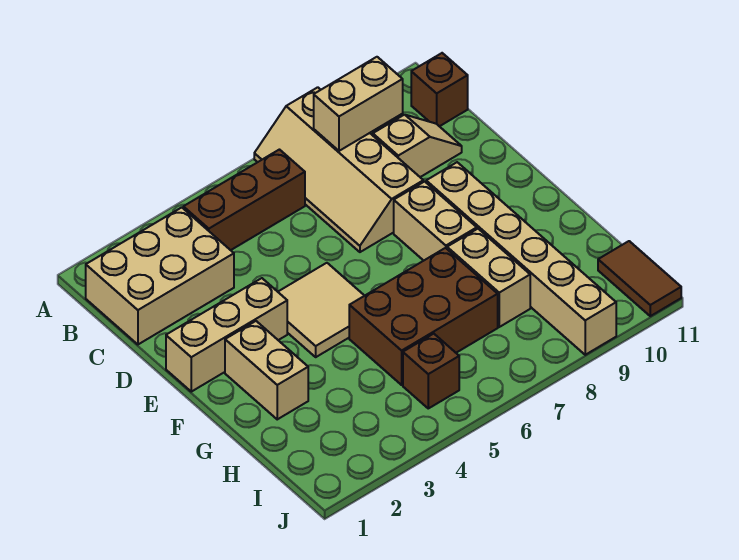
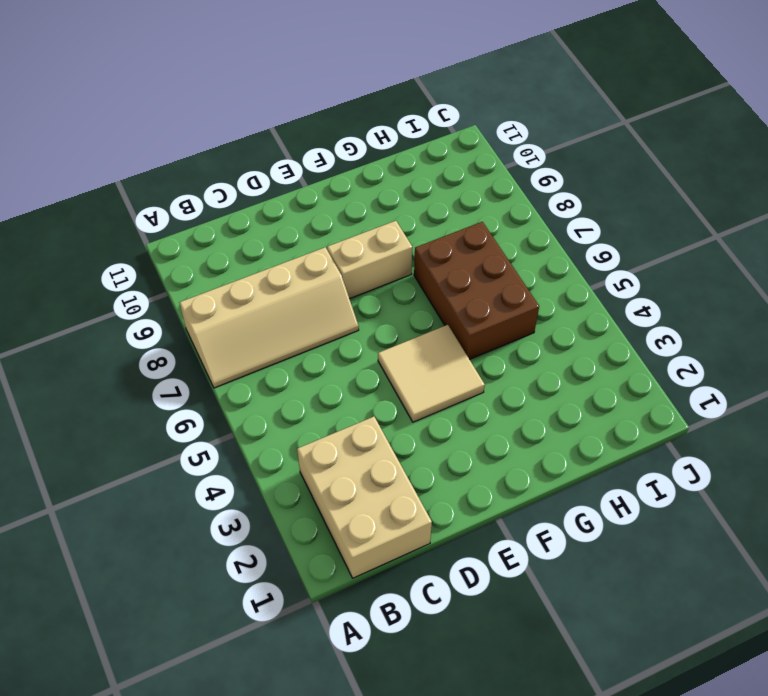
none -> brown brick B4:B6 level 1
none -> brown brick B11 level 1
none -> tan slope C9:C10 level 1 top 9

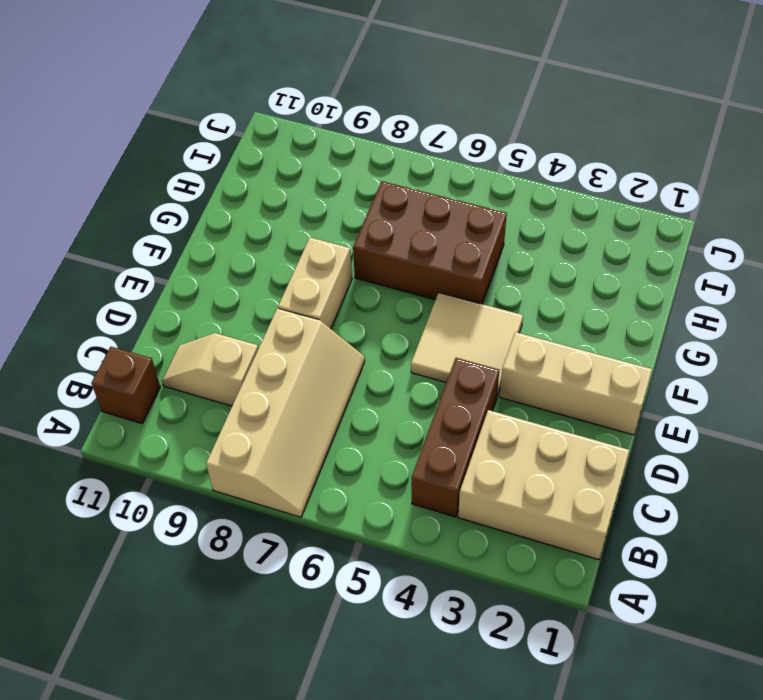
brown brick B4:D4 level 1 -> brown brick B4:B6 level 1
none -> tan brick E9:J9 level 1
none -> tan brick F2:G2 level 1
none -> tan brick G8:H8 level 1

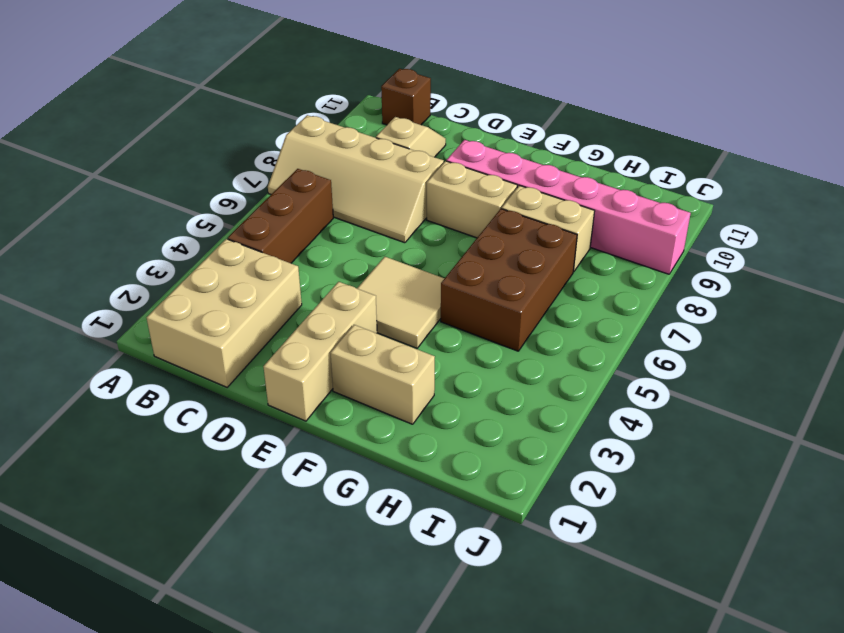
pink brick E9:J9 level 1 -> tan brick E9:J9 level 1
none -> brown brick I5 level 1
none -> brown tile I11:J11 level 1
none -> tan brick B8:B9 level 2

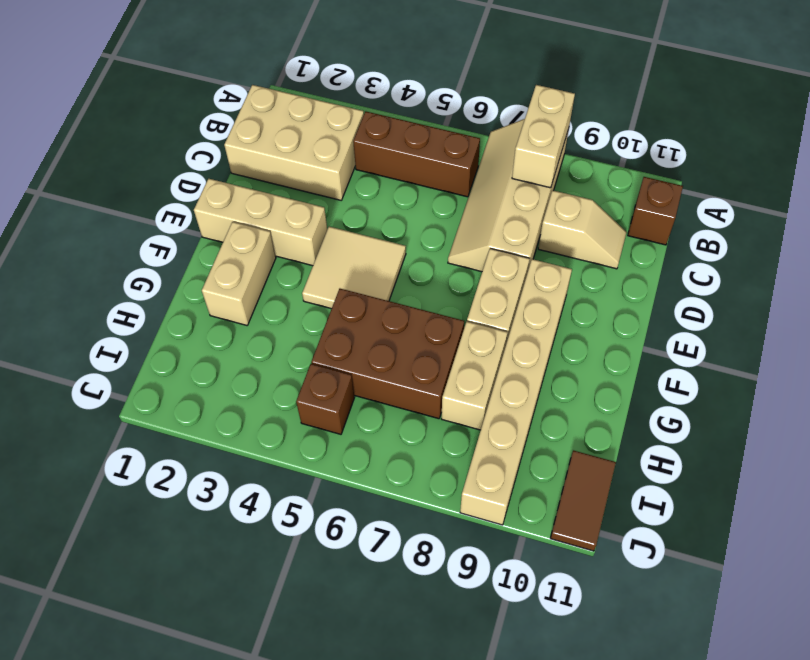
tan brick A8:B8 level 2 -> tan brick B8:B9 level 2

